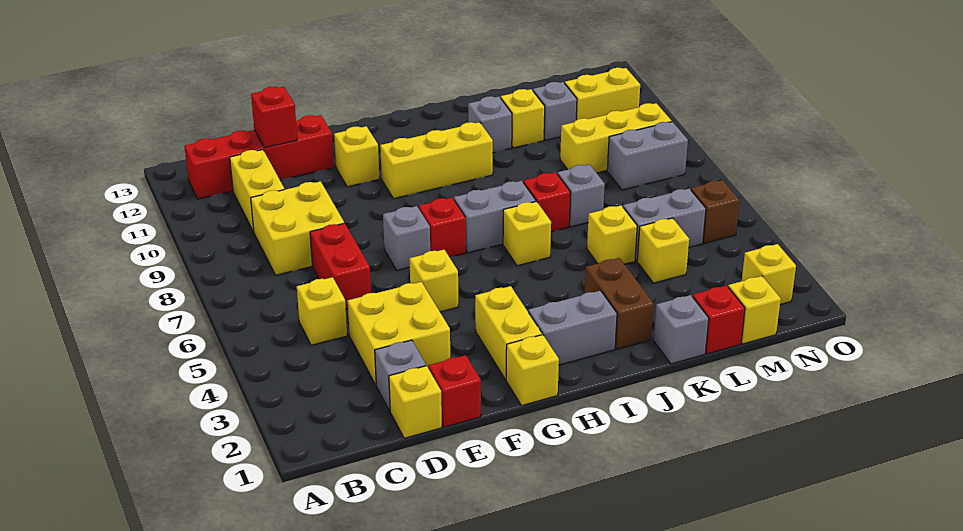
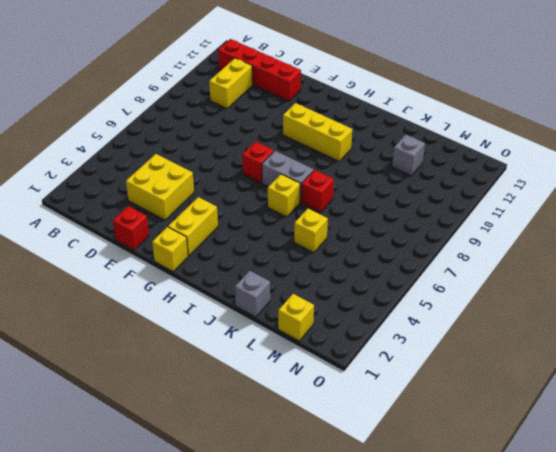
none -> yellow brick C5 level 1
none -> yellow brick C8:D9 level 1
none -> yellow brick D1 level 1
none -> grey brick D2 level 1

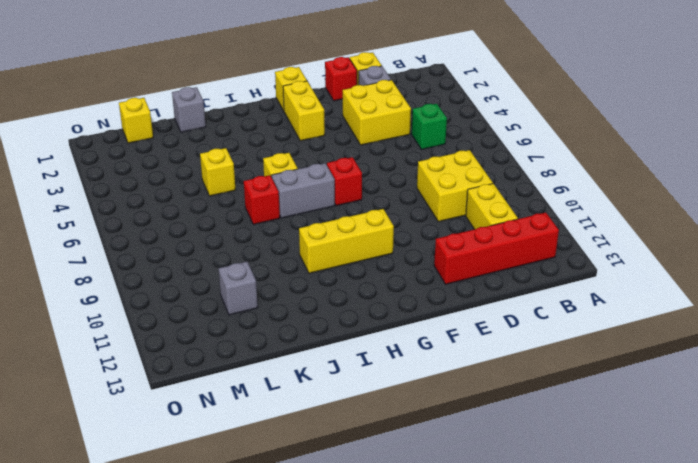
green brick C5 level 1 -> yellow brick C5 level 1
none -> red brick D6:D7 level 1
none -> yellow brick F5 level 1
none -> grey brick F7 level 1
none -> yellow brick F11 level 1

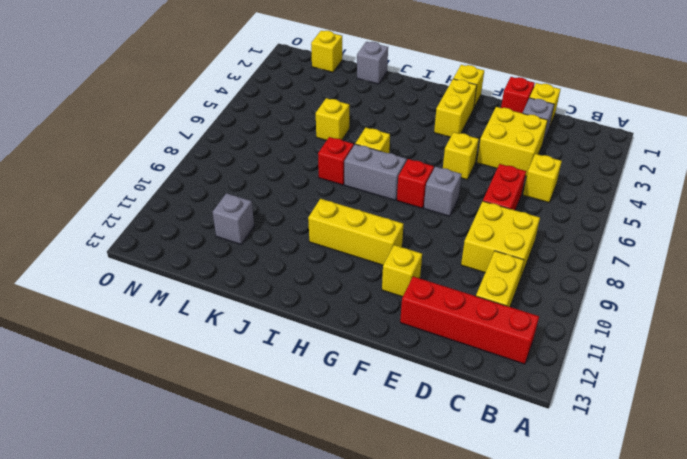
none -> grey brick H2:I2 level 1
none -> brown brick J2:J3 level 1
none -> grey brick J11 level 1
none -> grey brick K7 level 1

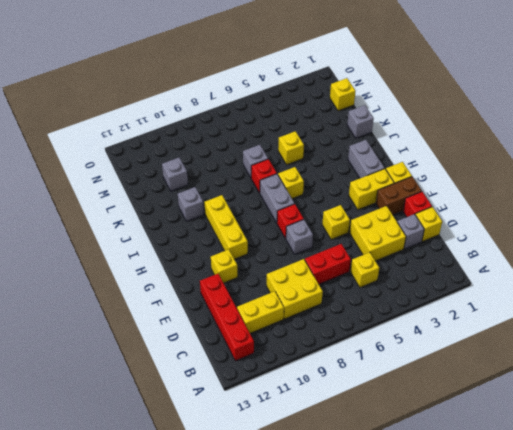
brown brick F1:F2 level 1 -> brown brick J2:J3 level 1
none -> yellow brick K11 level 1
none -> red brick L1 level 1
none -> yellow brick L4 level 1
none -> grey brick L5:M5 level 1

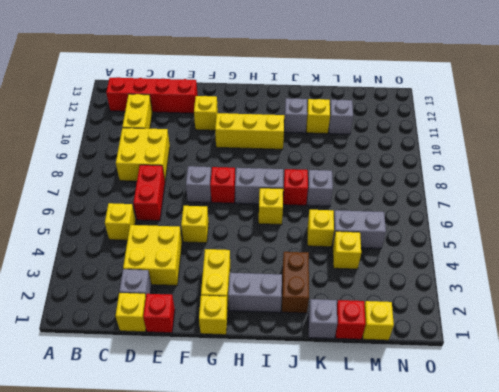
none -> yellow brick L9:N9 level 1
none -> grey brick M8:N8 level 1
none -> yellow brick M11:N11 level 1
none -> yellow brick N2 level 1

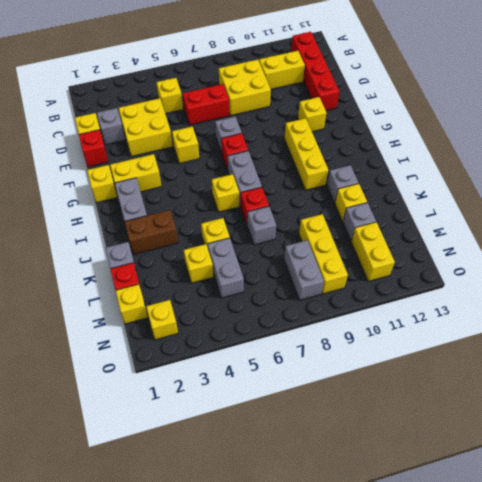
none -> brown brick N5 level 1
none -> red brick D12 level 2

